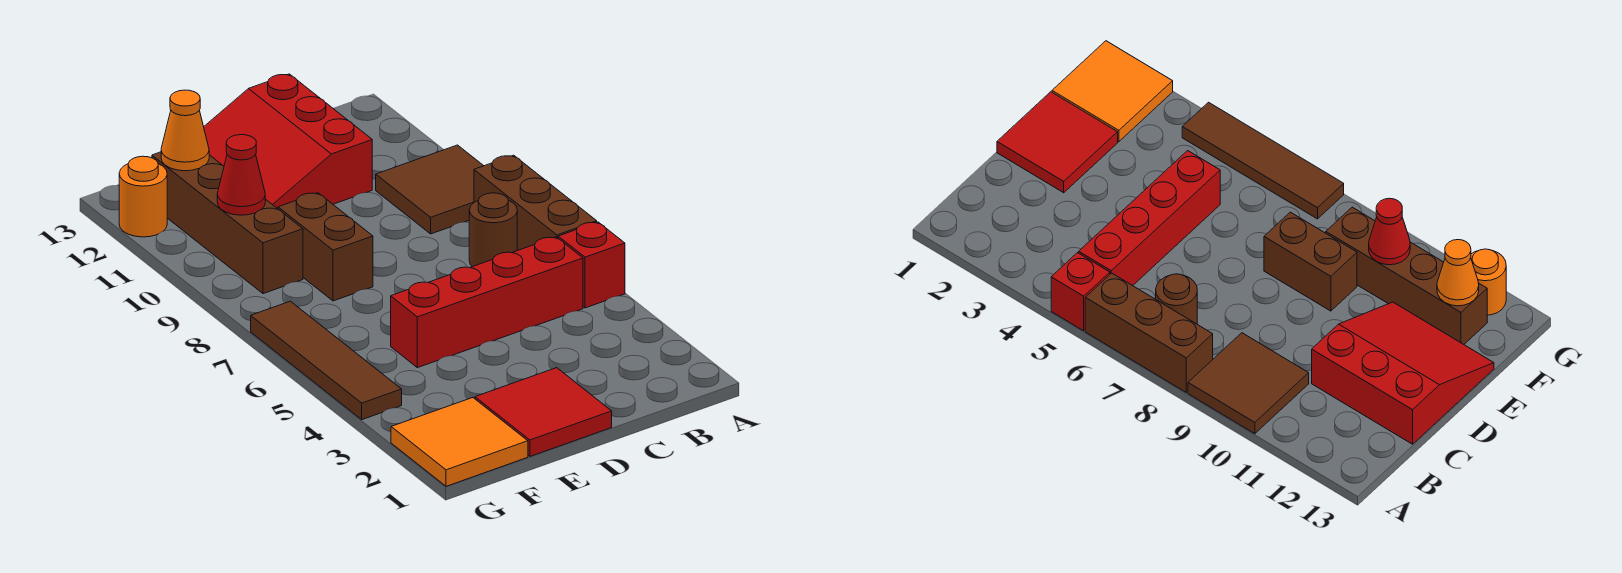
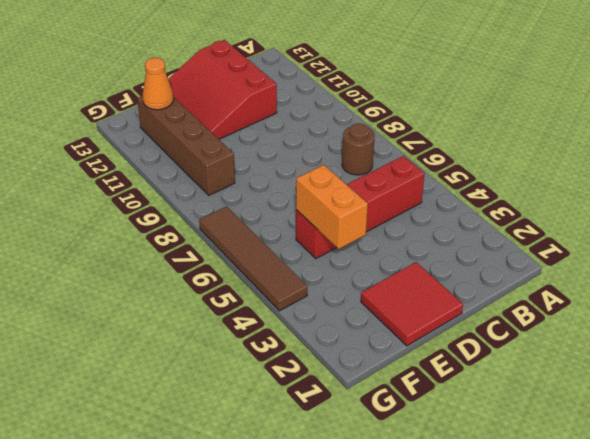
orange brick E4:E5 level 2 -> none
none -> red brick A5 level 1
none -> brown brick A6:A8 level 1
none -> brown tile A9:B10 level 1

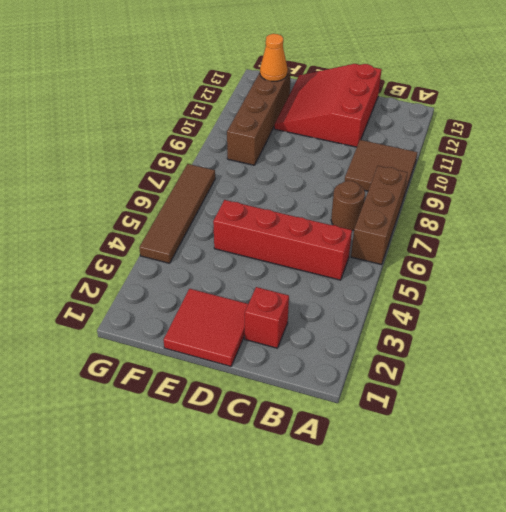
red brick C2 level 1 -> red brick A5 level 1
none -> brown brick E8:E9 level 1
none -> orange tile F1:G2 level 1
none -> orange round brick G12 level 1

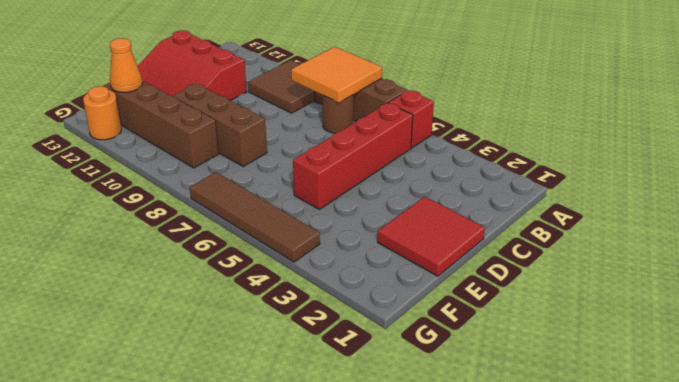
orange tile A7:B8 level 2 -> orange tile F1:G2 level 1
brown brick E8:E10 level 1 -> brown brick E8:E9 level 1
none -> red cone F10 level 2

